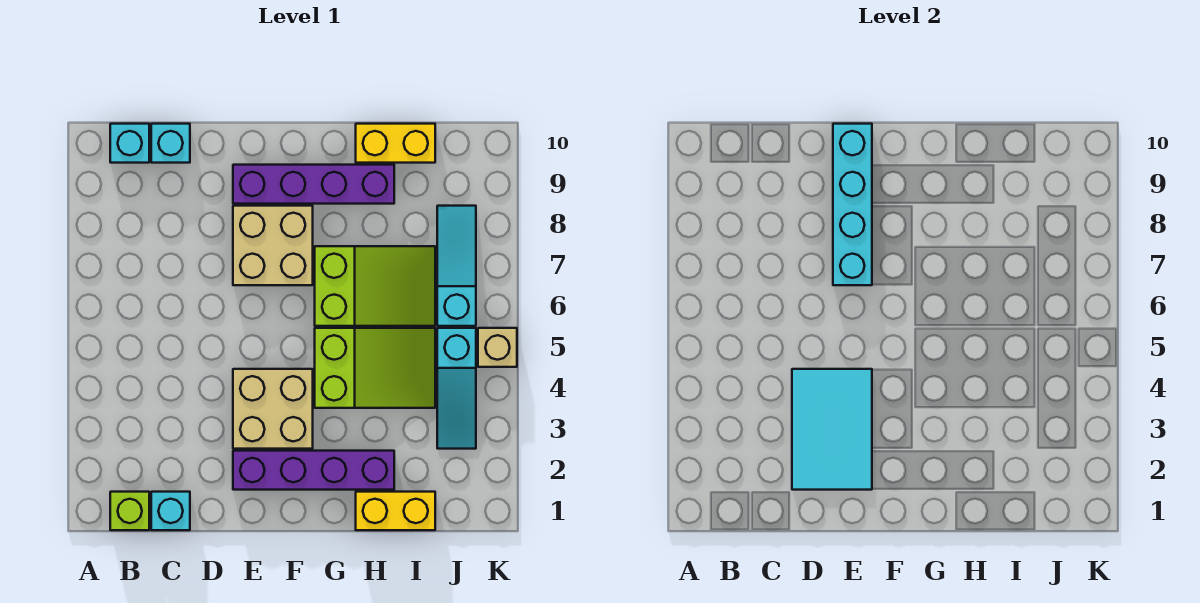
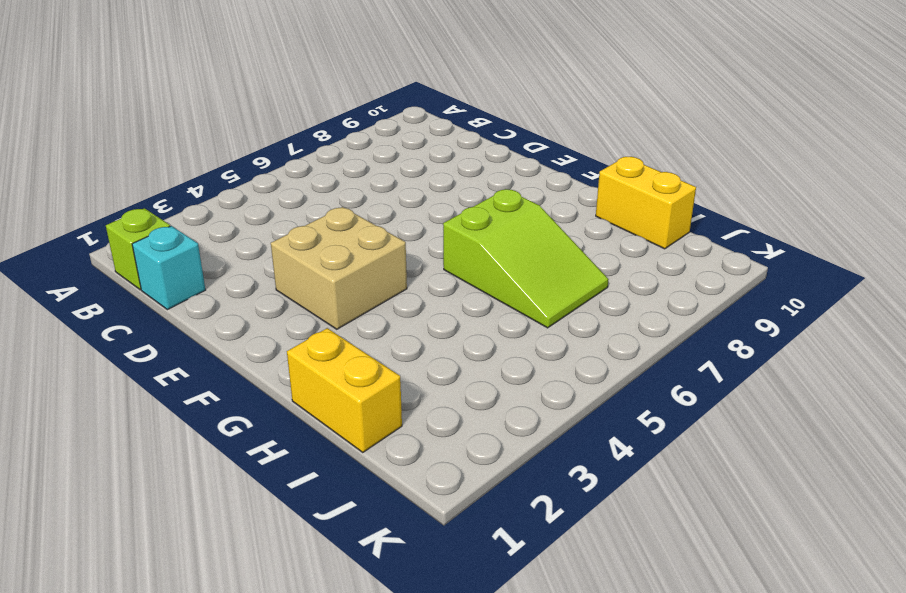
none -> cyan brick B10 level 1
none -> cyan brick C10 level 1
none -> purple brick E2:H2 level 1

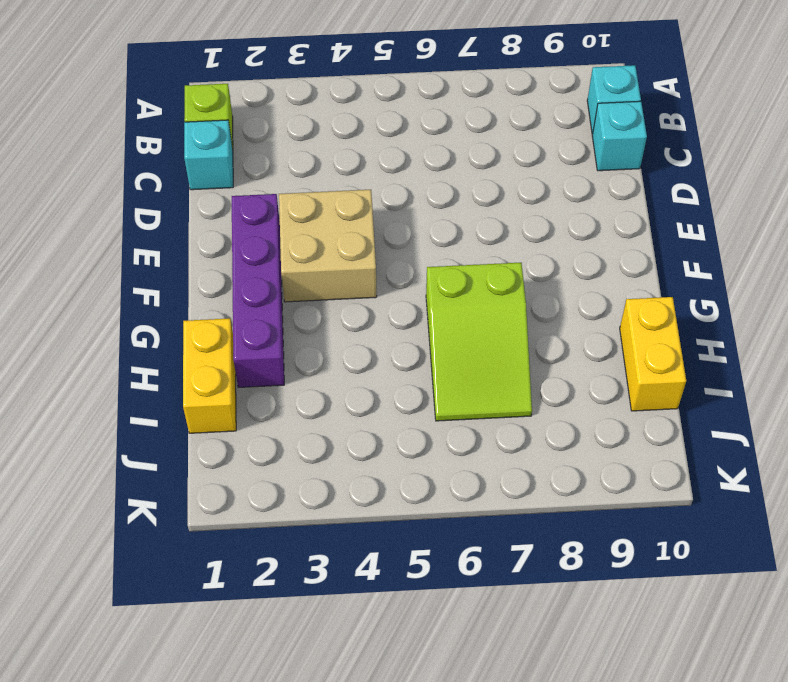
none -> tan brick E7:F8 level 1
none -> purple brick E9:H9 level 1
none -> lime slope G4:I5 level 1 top G

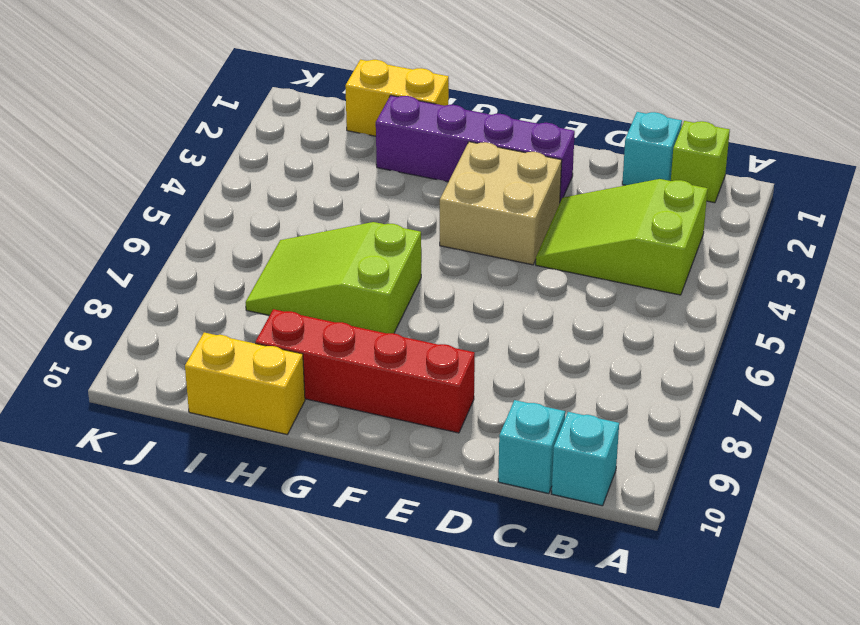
lime slope B3:D4 level 1 top B -> lime slope G4:I5 level 1 top G
red brick E9:H9 level 1 -> purple brick E9:H9 level 1
none -> tan brick E7:F8 level 1
none -> cyan slope J3:J5 level 1 top 5
none -> cyan slope J6:J8 level 1 top 6

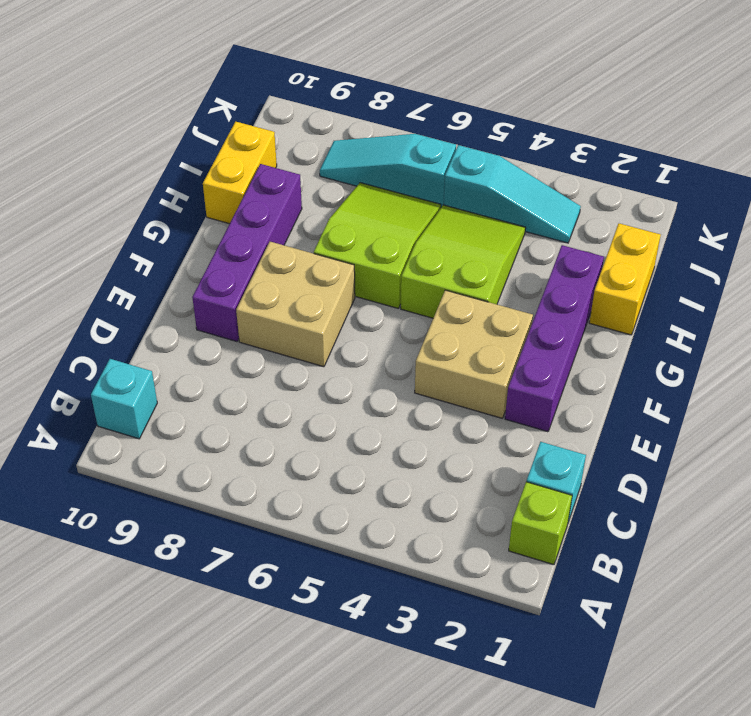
none -> cyan brick C10 level 1
none -> tan brick K5 level 1
none -> cyan tile D2:E4 level 2

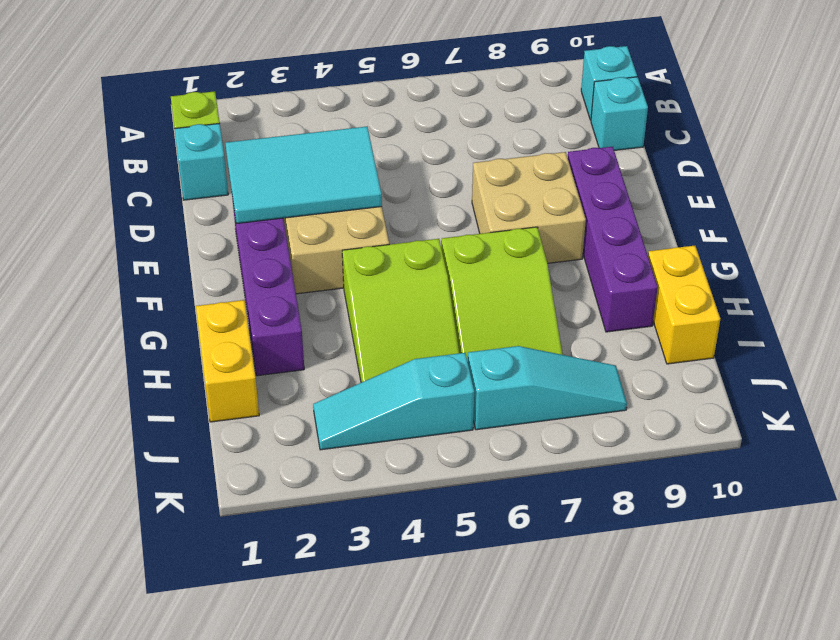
none -> tan brick K5 level 1
none -> cyan brick E7:E10 level 2

